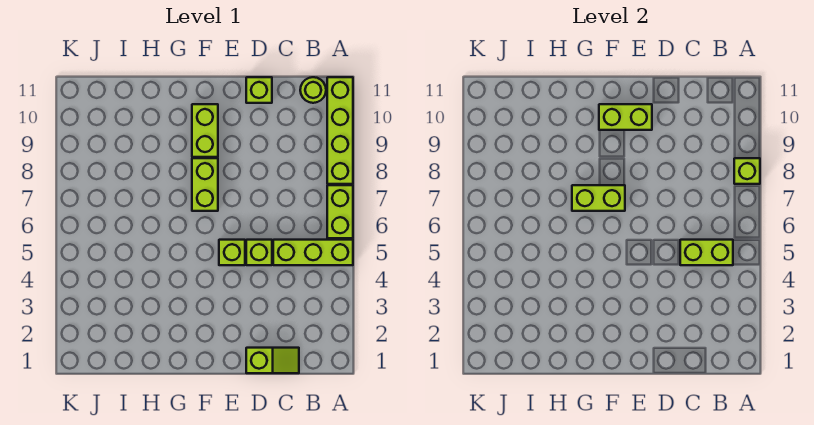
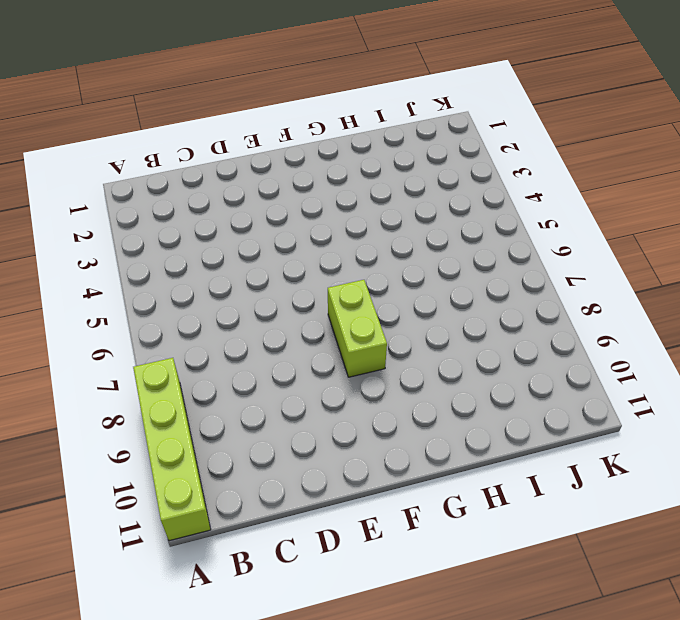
none -> lime brick A5:C5 level 1
none -> lime brick A6:A7 level 1
none -> lime round brick B11 level 1

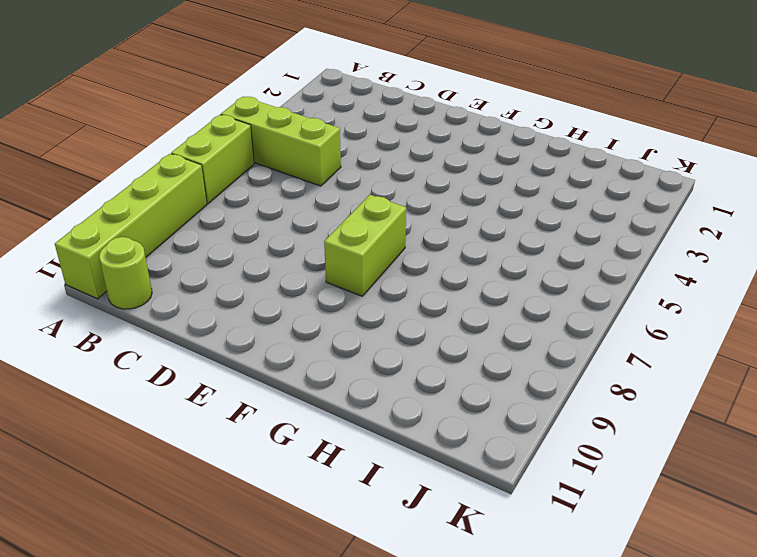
none -> lime slope C1:D1 level 1 top D
none -> lime brick D5 level 1
none -> lime brick D11 level 1

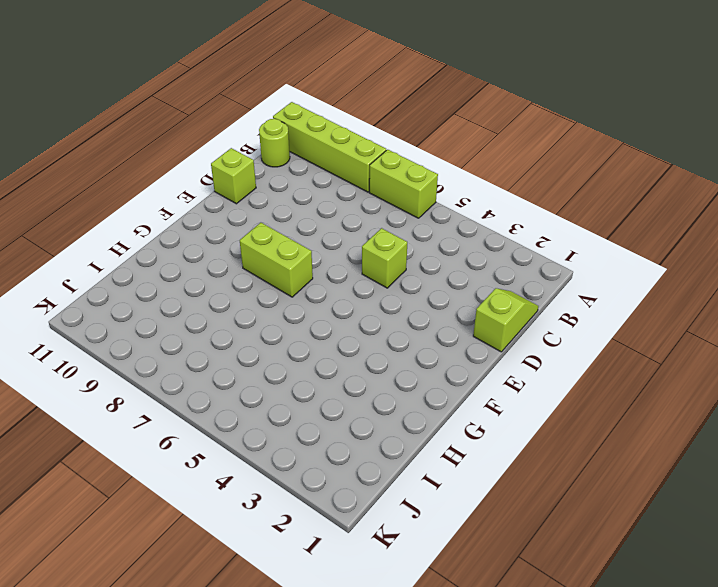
none -> lime brick A5:C5 level 1
none -> lime brick E5 level 1
none -> lime brick F9:F10 level 1

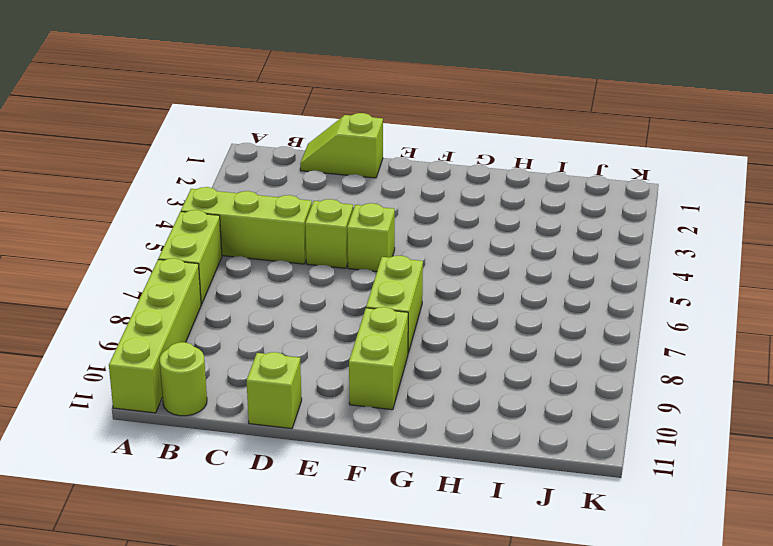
none -> lime brick A8 level 2
none -> lime brick B5:C5 level 2
none -> lime brick E10:F10 level 2

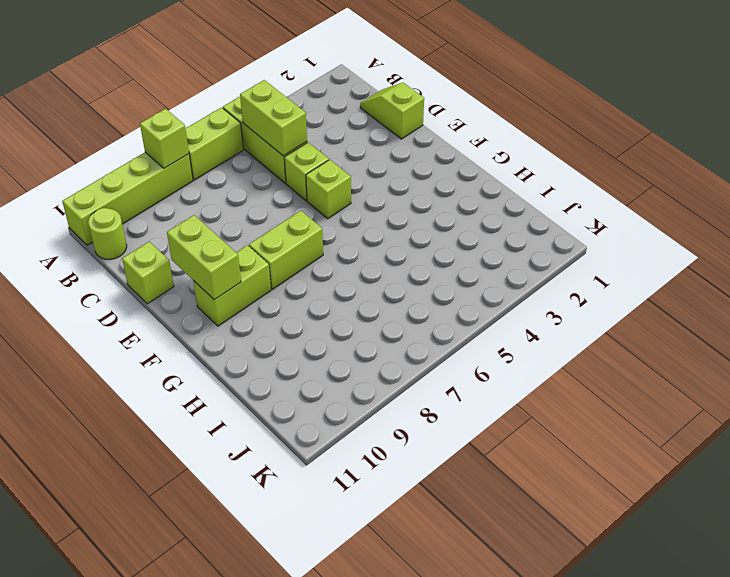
none -> lime brick F7:G7 level 2

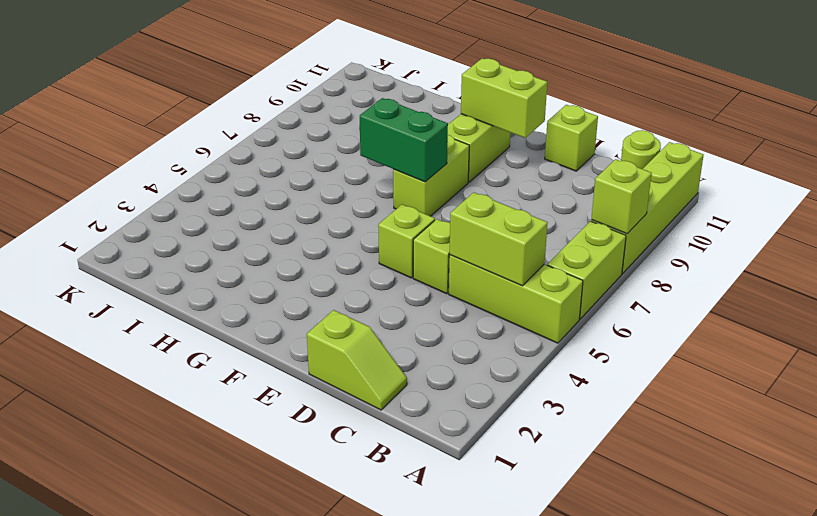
green brick F7:G7 level 2 -> lime brick F7:G7 level 2

